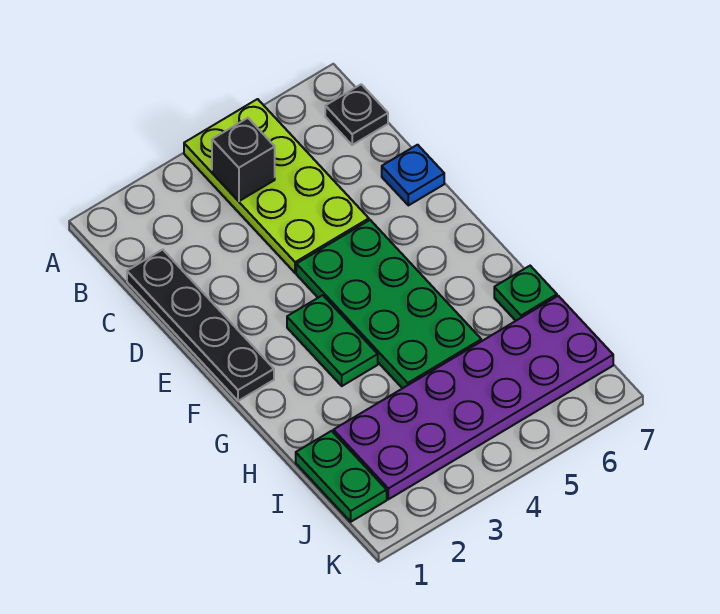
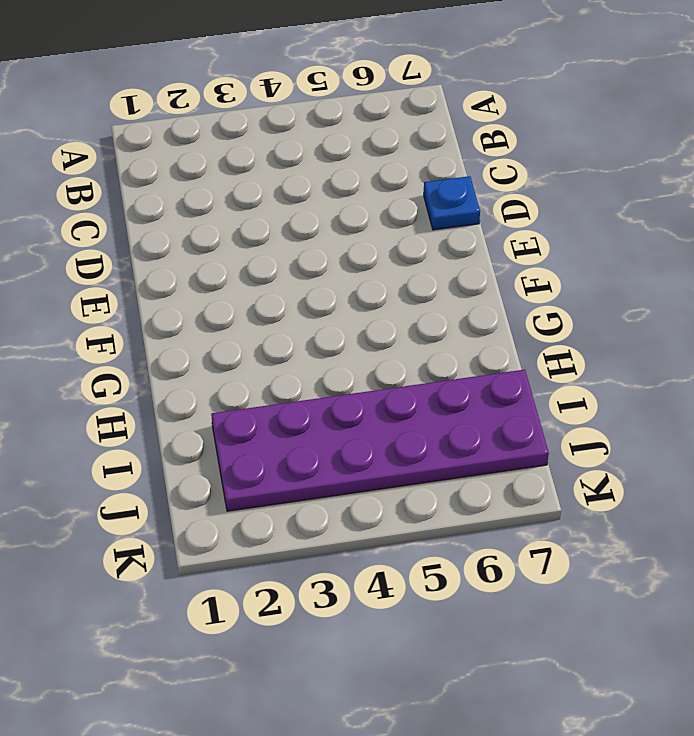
none -> lime plate A4:D5 level 1
none -> black plate B7 level 1

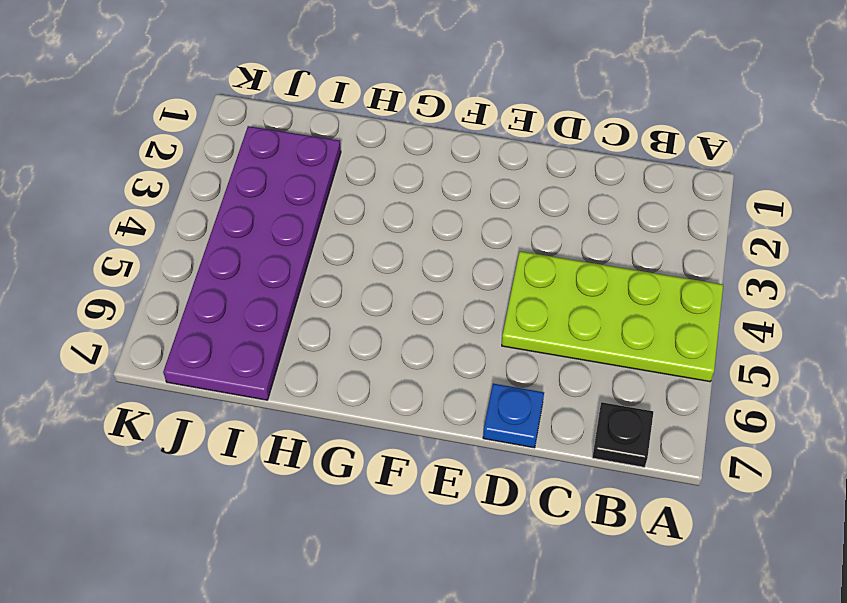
none -> black plate C1:F1 level 1
none -> green plate E4:H5 level 1

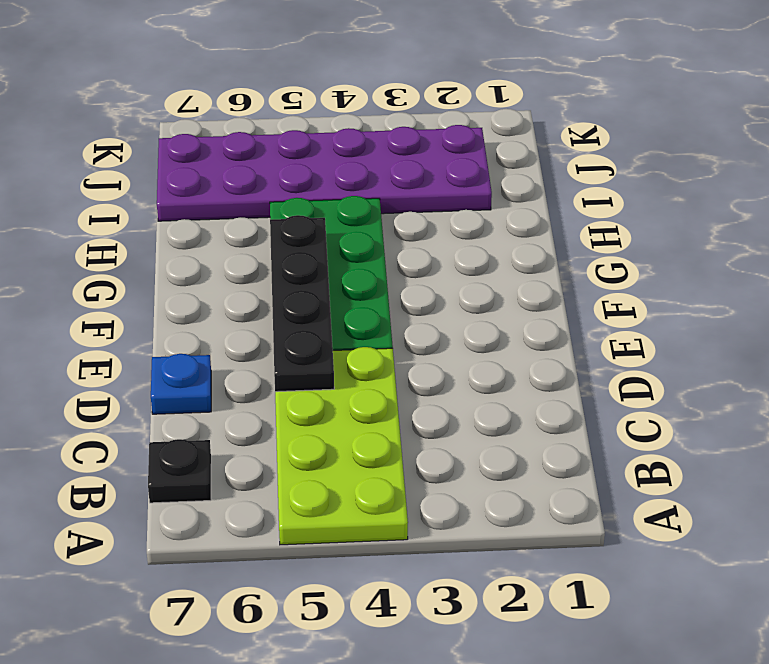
black plate D5:G5 level 2 -> black plate C1:F1 level 1
none -> green plate F3:G3 level 1
none -> green plate H7 level 1

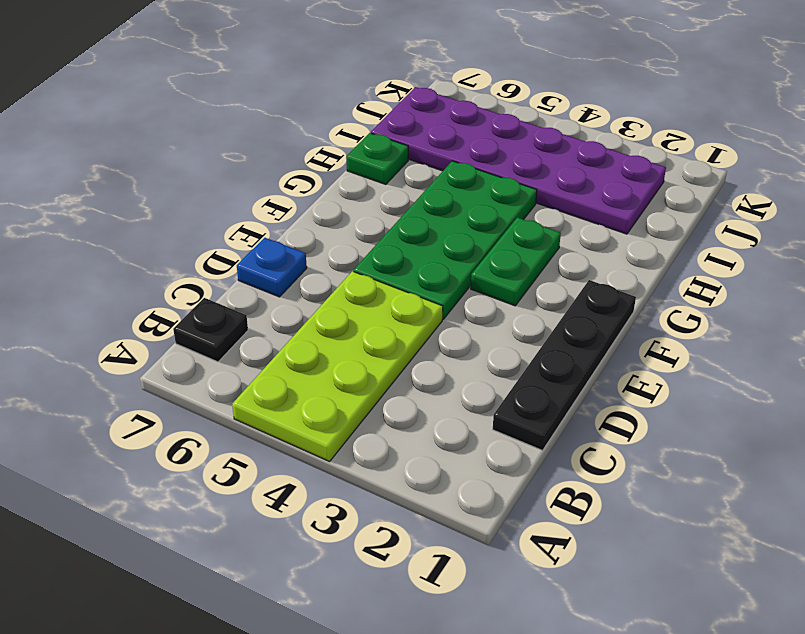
none -> green plate I1:J1 level 1
none -> black brick B4 level 2

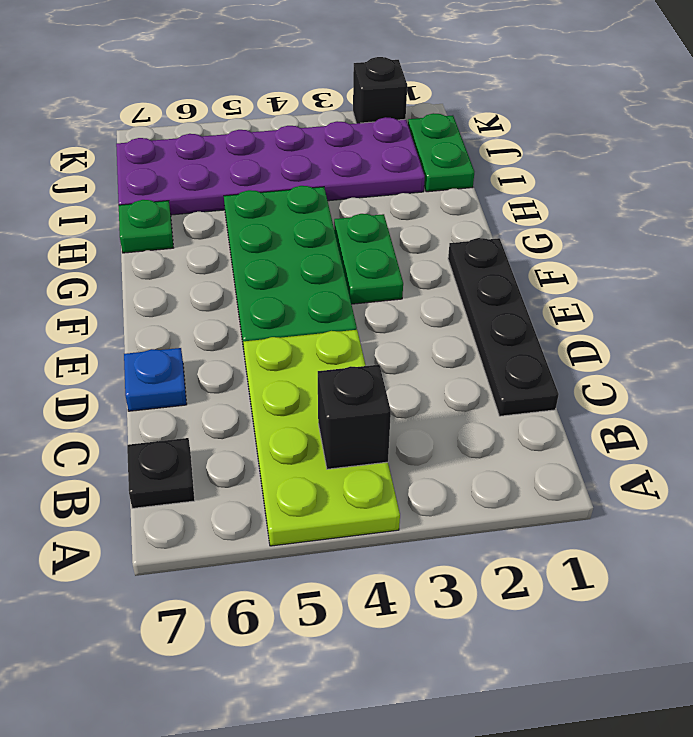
black brick K2 level 1 -> none

